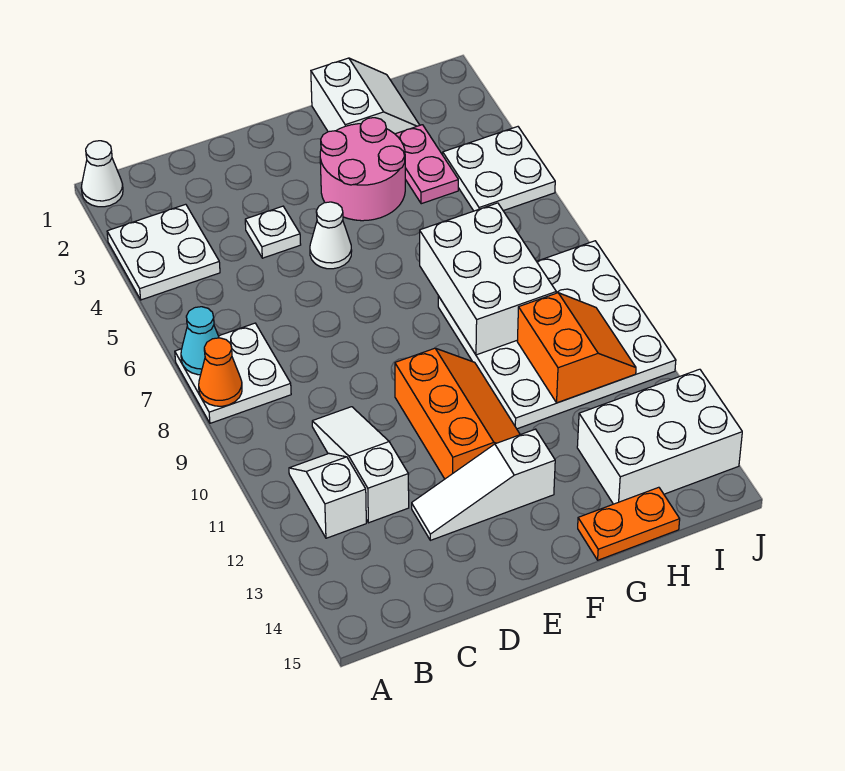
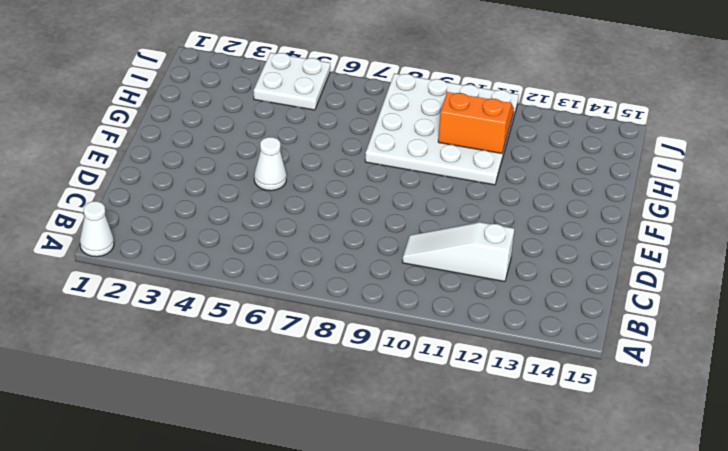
none -> white plate A3:B4 level 1
none -> white plate A7:B8 level 1
none -> white slope B11:B12 level 1 top 12

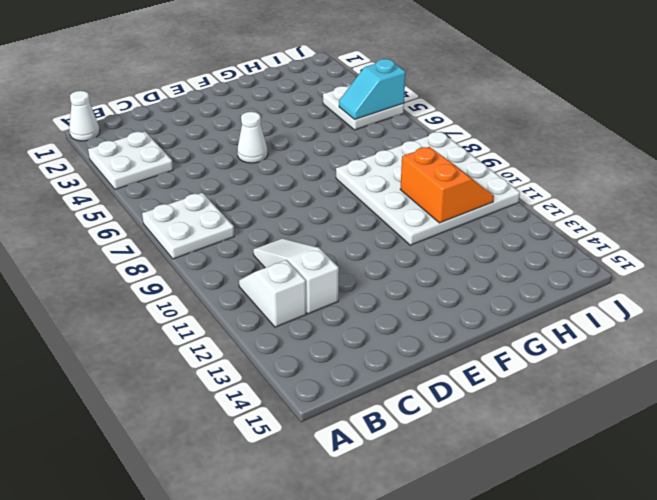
cyan slope I5:J5 level 2 top J -> none
none -> white plate D4 level 1
none -> white slope D13:F13 level 1 top F
none -> orange slope E10:F12 level 1 top E

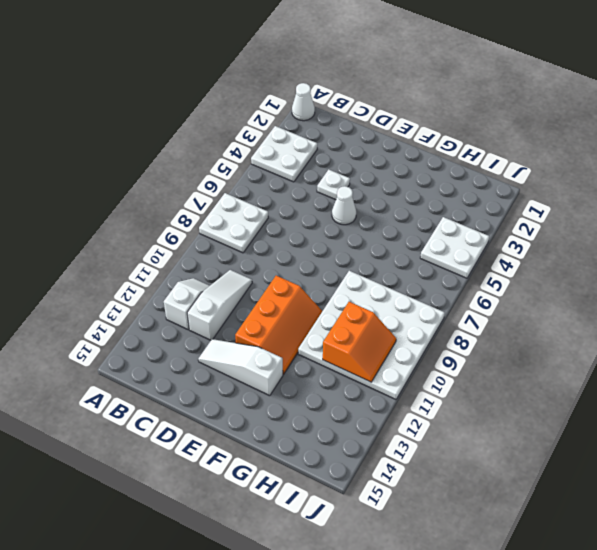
none -> pink round brick F3:G4 level 1
none -> white slope G1:H2 level 1 top G
none -> orange plate G15:H15 level 1

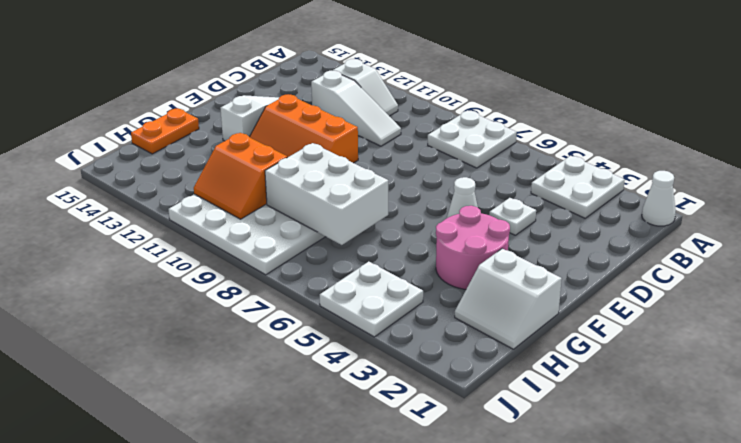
none -> pink plate H3:H4 level 1
none -> white brick H13:J14 level 1
none -> cyan cone A7 level 2

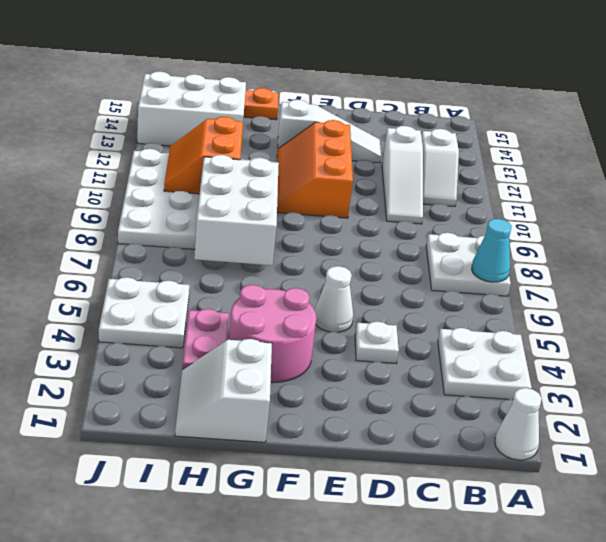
none -> orange cone A8 level 2

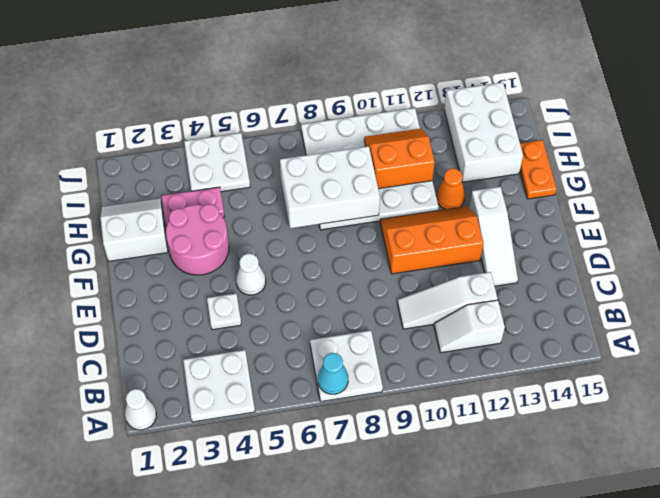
orange cone G12 level 1 -> orange cone A8 level 2

